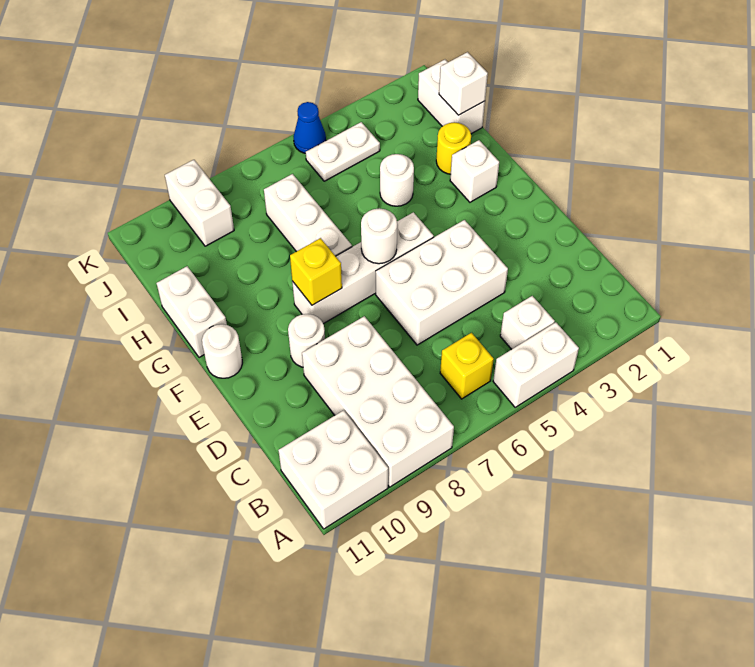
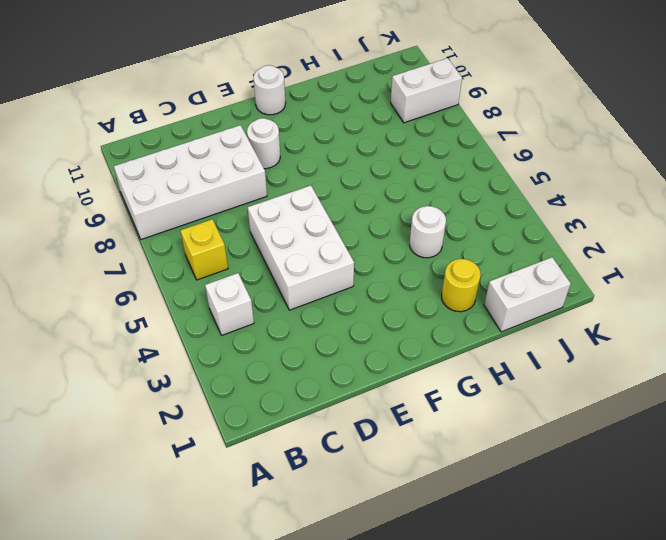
none -> white brick A4:A5 level 1
none -> white brick A10:B11 level 1
none -> white brick F5:F8 level 1

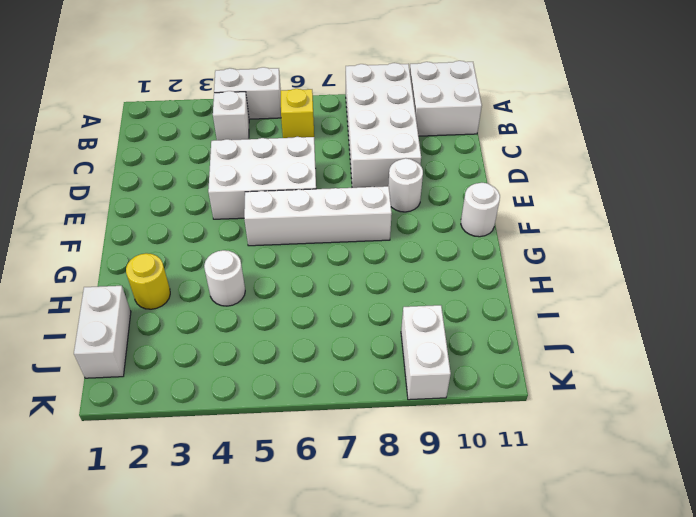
none -> white brick G2 level 1
none -> white brick G7:I7 level 1
none -> white brick G11:H11 level 1

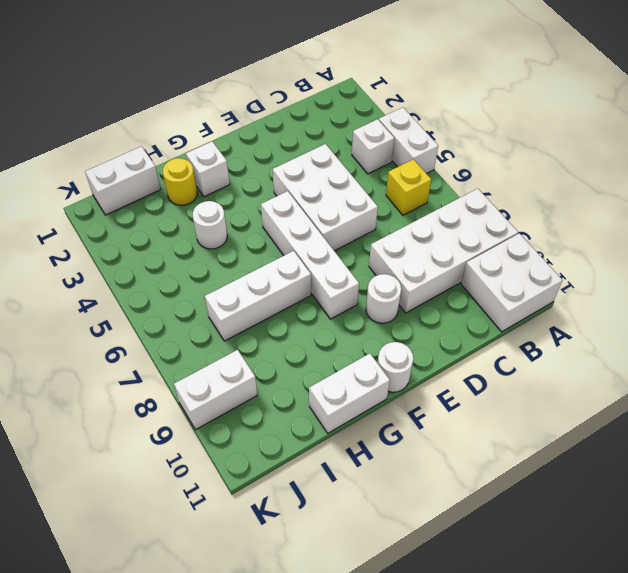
none -> white plate J4:J5 level 1
none -> blue cone K5 level 1
none -> white round brick F6 level 2

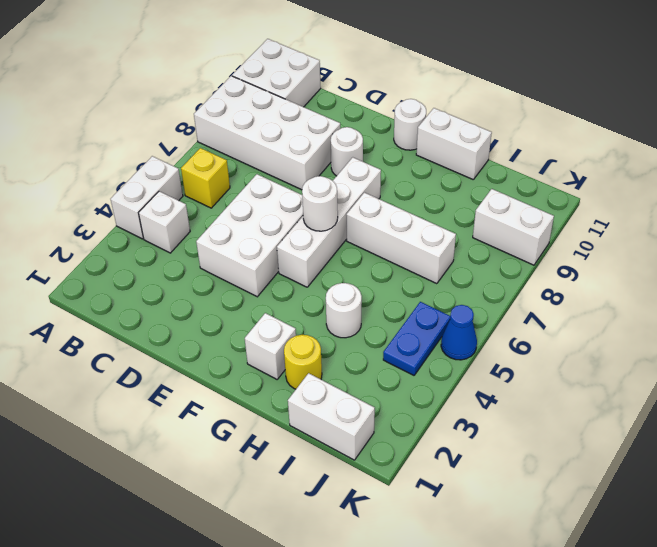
blue plate J4:J5 level 1 -> white plate J4:J5 level 1
none -> yellow brick F8 level 2
none -> white brick I1 level 2

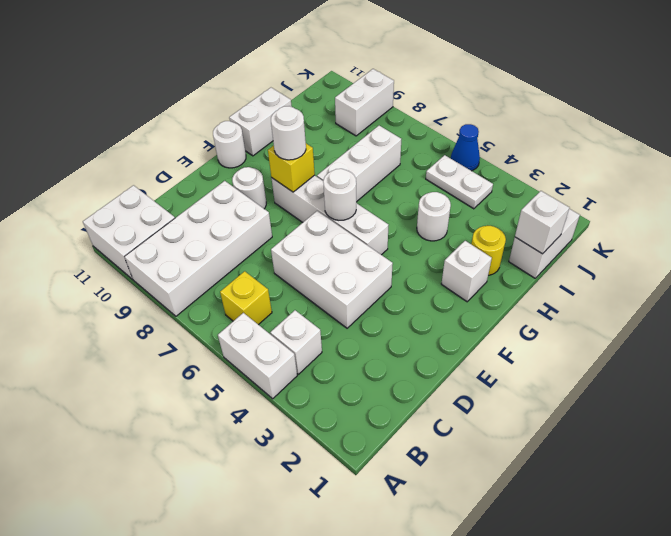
white round brick F8 level 3 -> none

